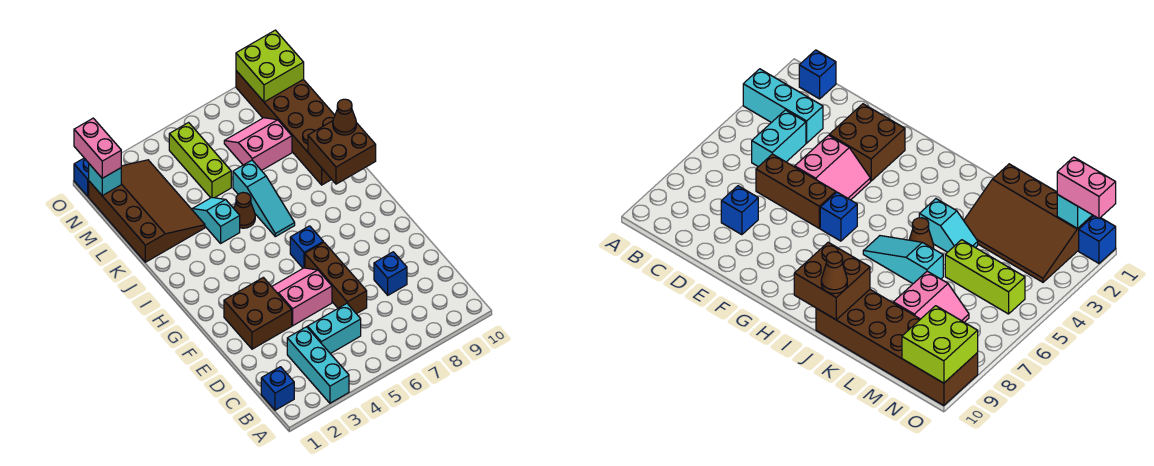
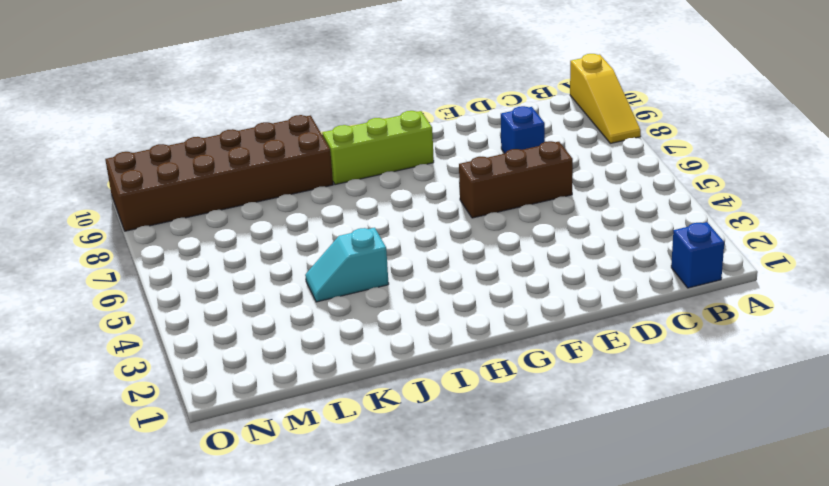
yellow slope A8:A10 level 1 top 10 -> none
lime brick G9:I9 level 1 -> lime brick L5:N5 level 1
none -> cyan brick A3:C3 level 1
none -> cyan brick C4:C5 level 1
none -> brown brick E2:F3 level 1

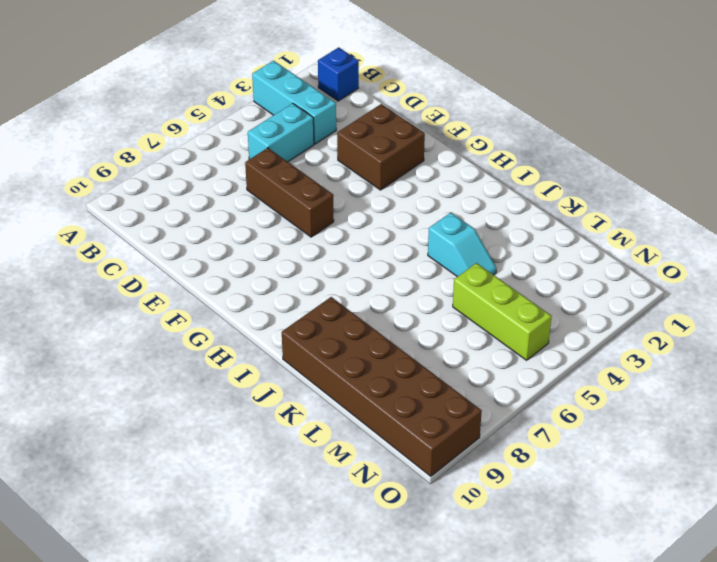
none -> blue brick D8 level 1
none -> pink slope E4:F5 level 1 top E
none -> blue brick G6 level 1

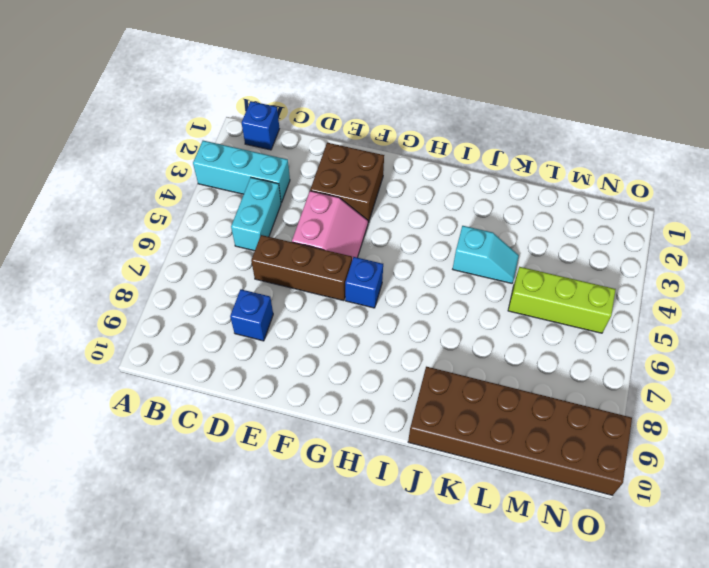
none -> cyan slope I6:K6 level 1 top K
none -> brown cone J5 level 1
none -> brown slope K1:N3 level 1 top 1

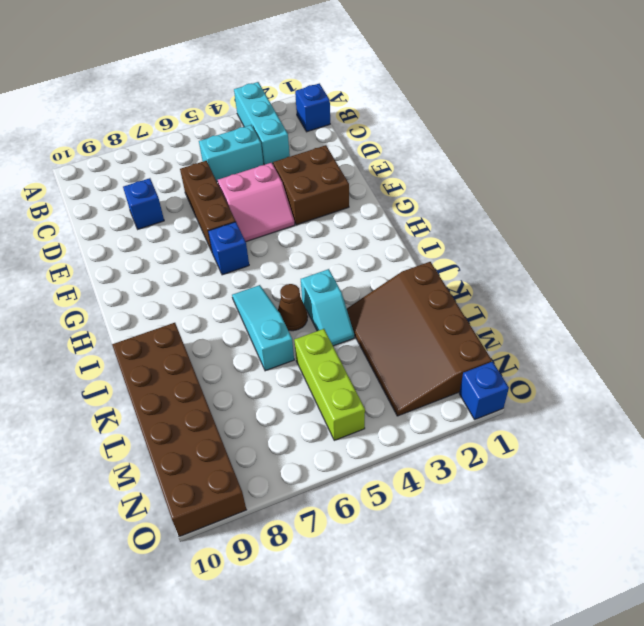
none -> pink slope L7:M8 level 1 top L
none -> brown brick I9:J10 level 2
none -> cyan brick N1 level 2

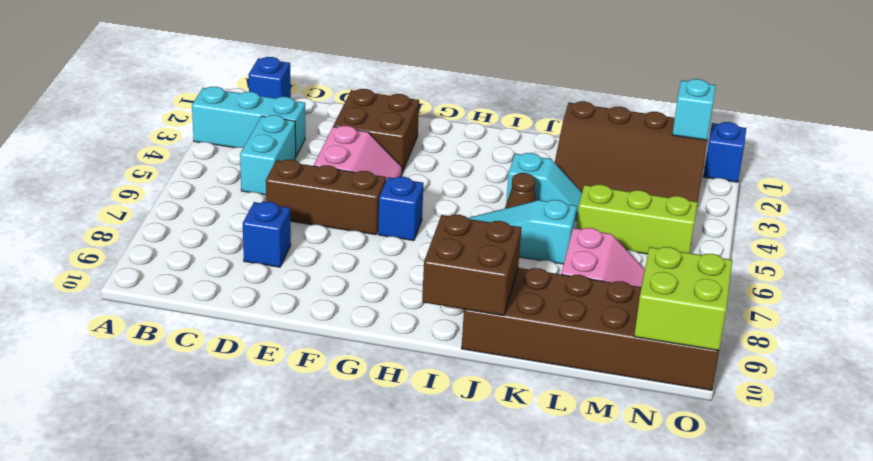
none -> brown cone J10 level 3
none -> pink brick N1:O1 level 3

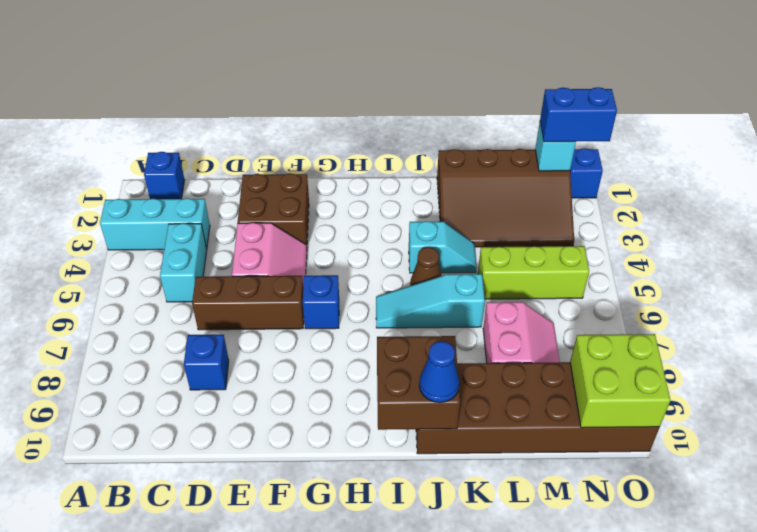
blue cone J10 level 3 -> brown cone J10 level 3
blue brick N1:O1 level 3 -> pink brick N1:O1 level 3

